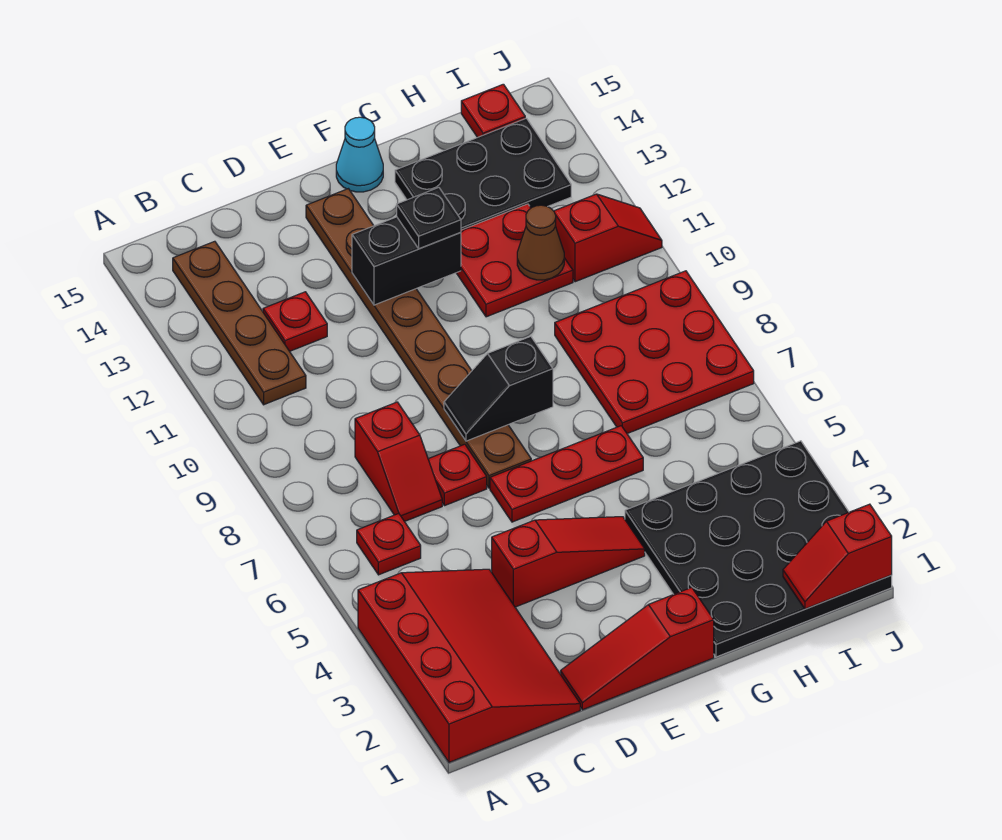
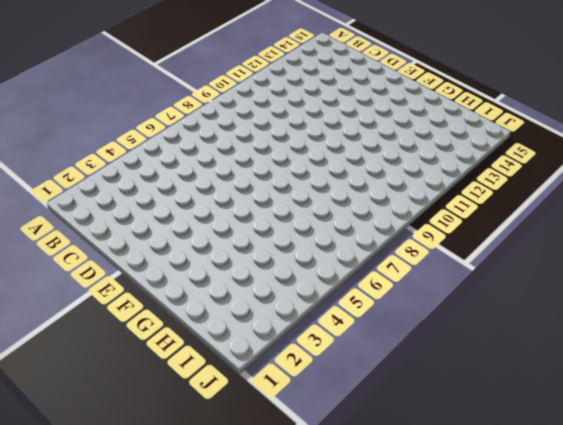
none -> red slope A1:C4 level 1 top A
none -> red plate B6 level 1
none -> brown plate B11:B14 level 1

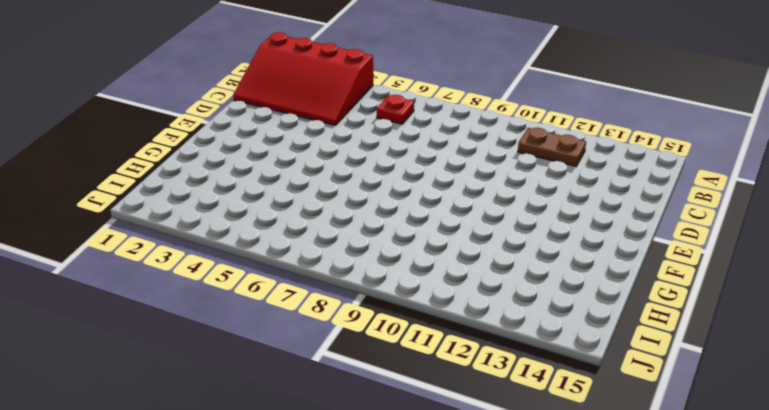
brown plate B11:B12 level 1 -> brown plate B11:B14 level 1
none -> red slope C7:C8 level 1 top 8
none -> red plate C12 level 1
none -> red slope D1:F1 level 1 top F

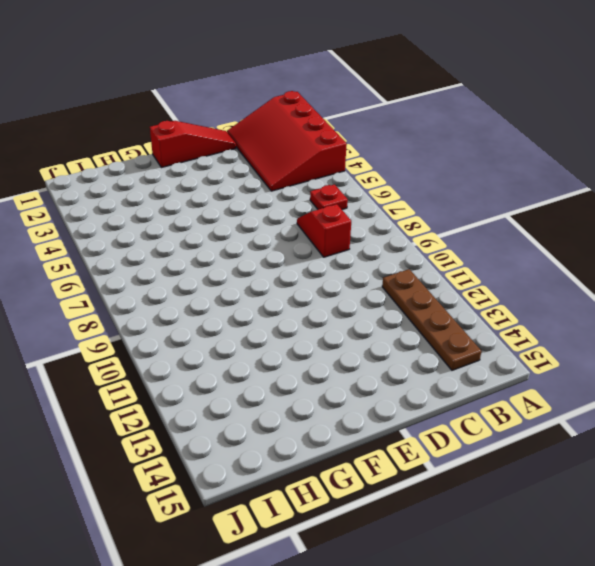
none -> red plate C12 level 1
none -> red slope D4:F4 level 1 top D
none -> red plate D7 level 1

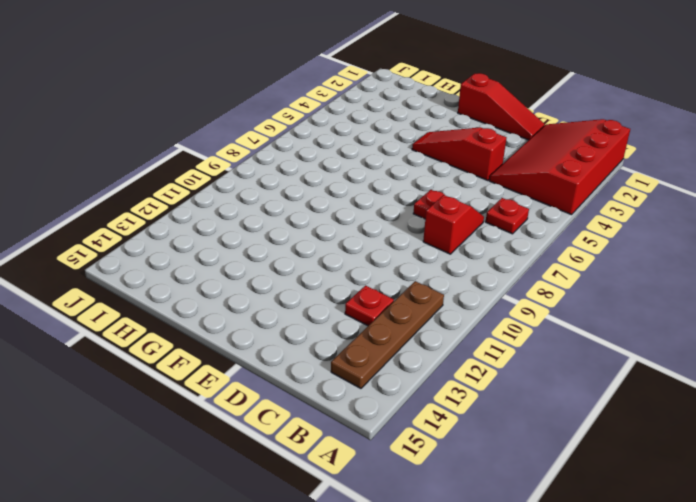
none -> red plate E6:G6 level 1
none -> brown plate E7:E14 level 1
none -> cyan cone F15 level 1

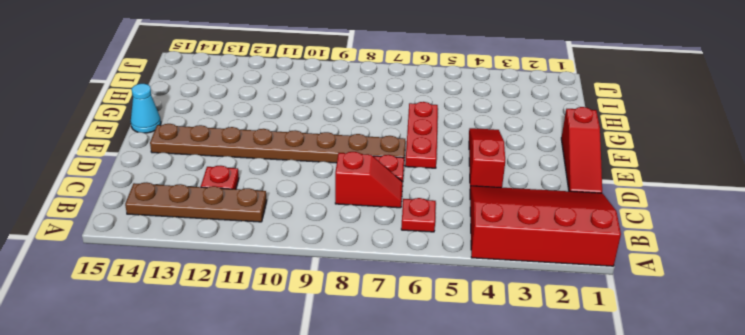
none -> black plate G1:J4 level 1
none -> red plate G11:H12 level 1
none -> black plate G13:I14 level 1

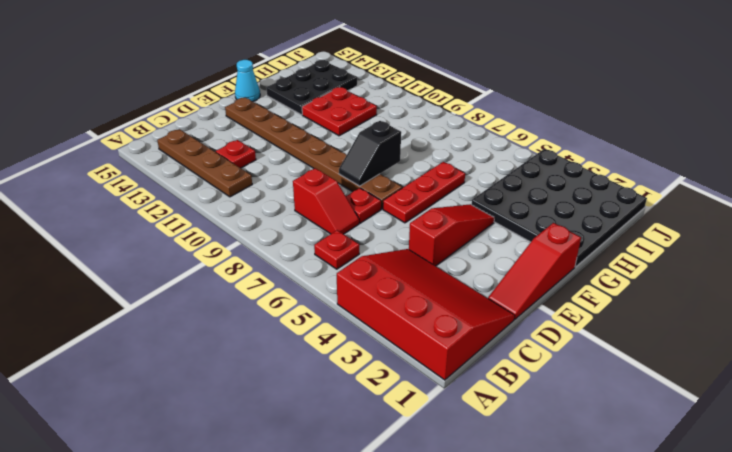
none -> red plate H7:J9 level 1
none -> red slope I11:J11 level 1 top I
none -> red plate I15 level 1

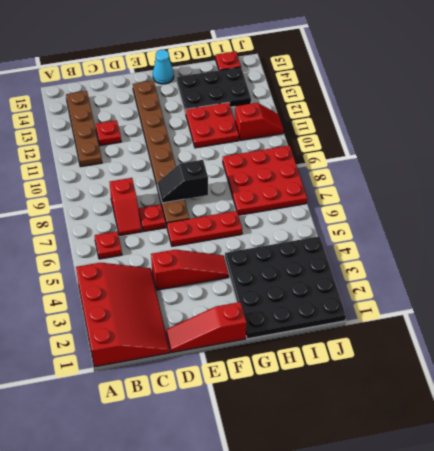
none -> black brick E12:F12 level 2
none -> brown cone H11 level 2
none -> red slope I1:J1 level 2 top J

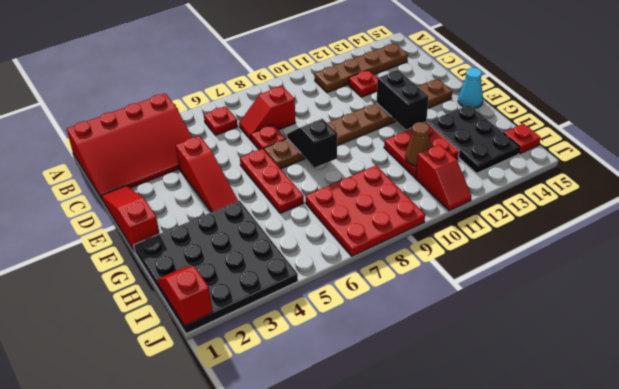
none -> black plate F12 level 3

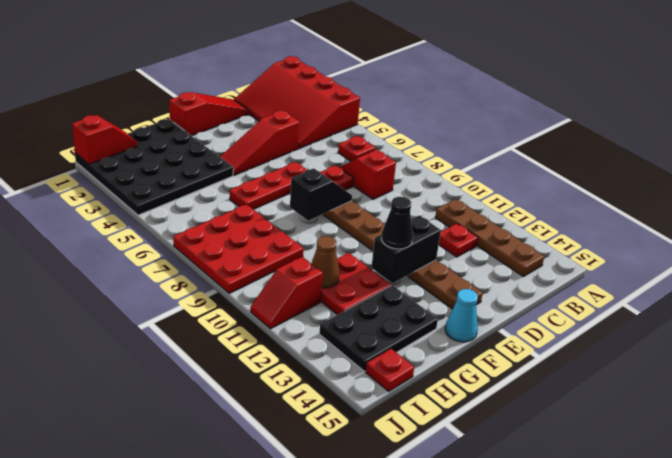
black cone F12 level 3 -> black plate F12 level 3

